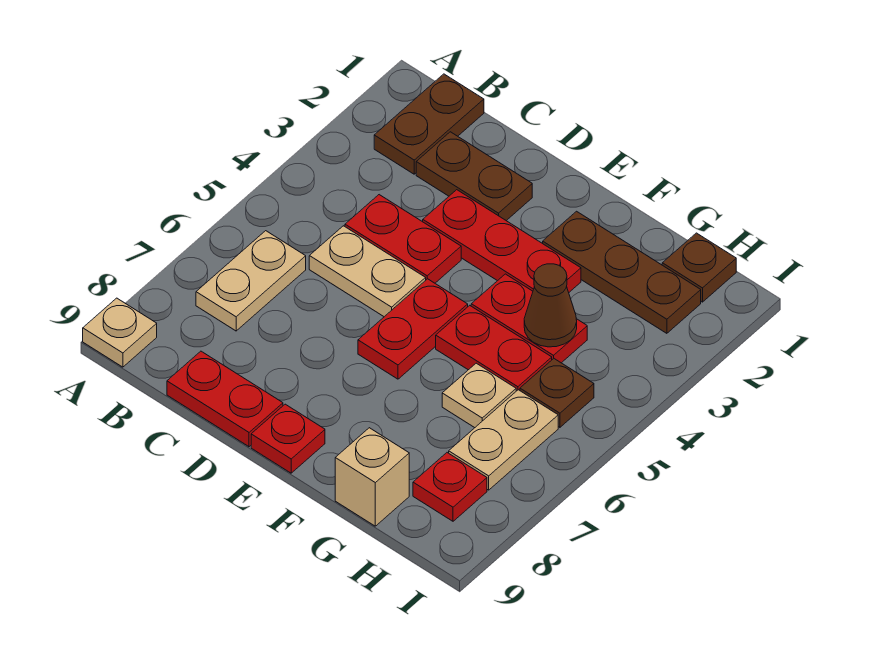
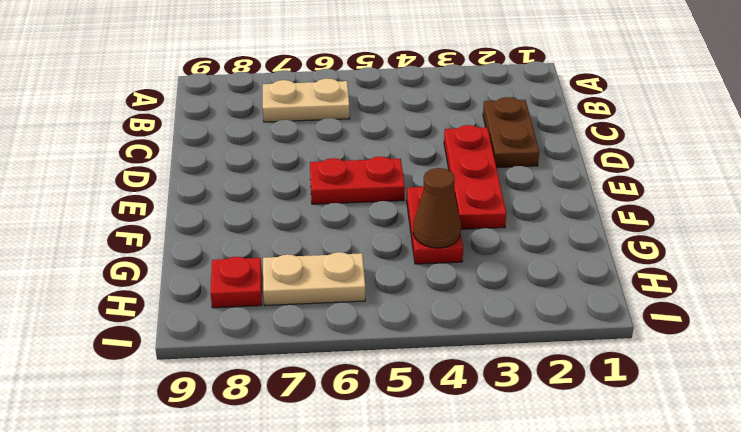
none -> tan plate A9 level 1
none -> brown plate B1:B2 level 1
none -> red plate C4:D4 level 1

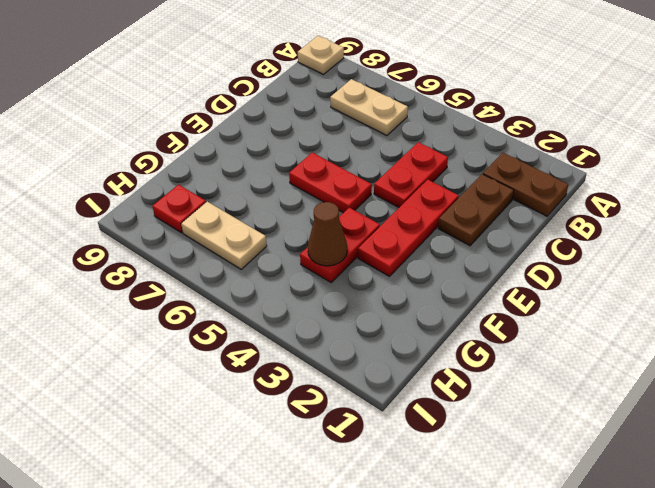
none -> tan plate C5:D5 level 1
none -> red plate C9:D9 level 1
none -> red plate E9 level 1

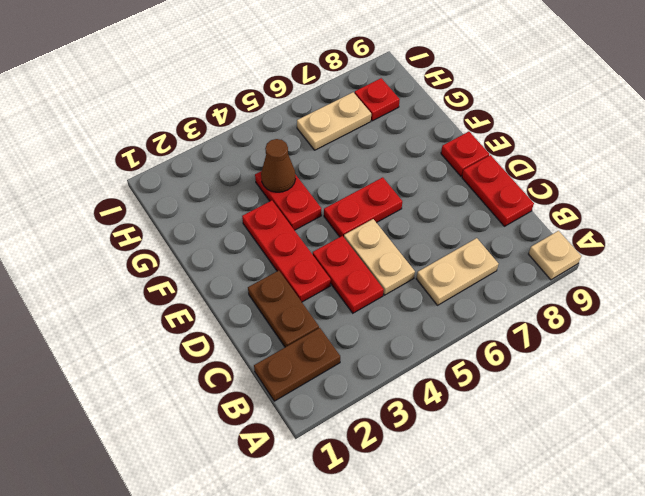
none -> brown plate F2:H2 level 1
none -> red plate F5:G5 level 1
none -> tan plate G6 level 1

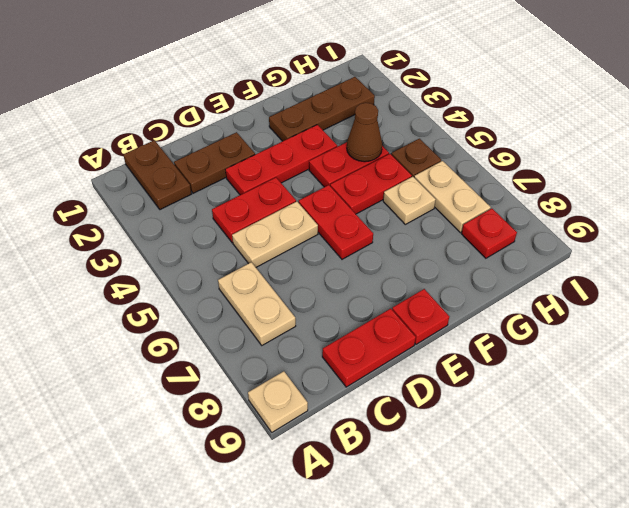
none -> tan brick G9 level 1
none -> brown plate H1 level 1

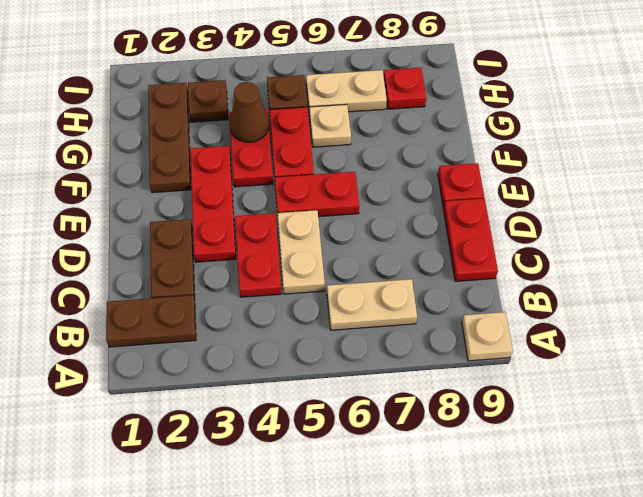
brown plate H3 level 1 -> brown plate H1 level 1
none -> tan brick G9 level 1

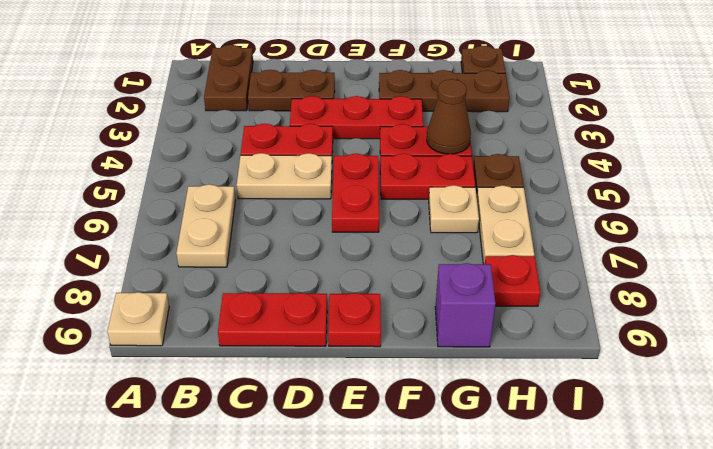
purple brick G9 level 1 -> tan brick G9 level 1

